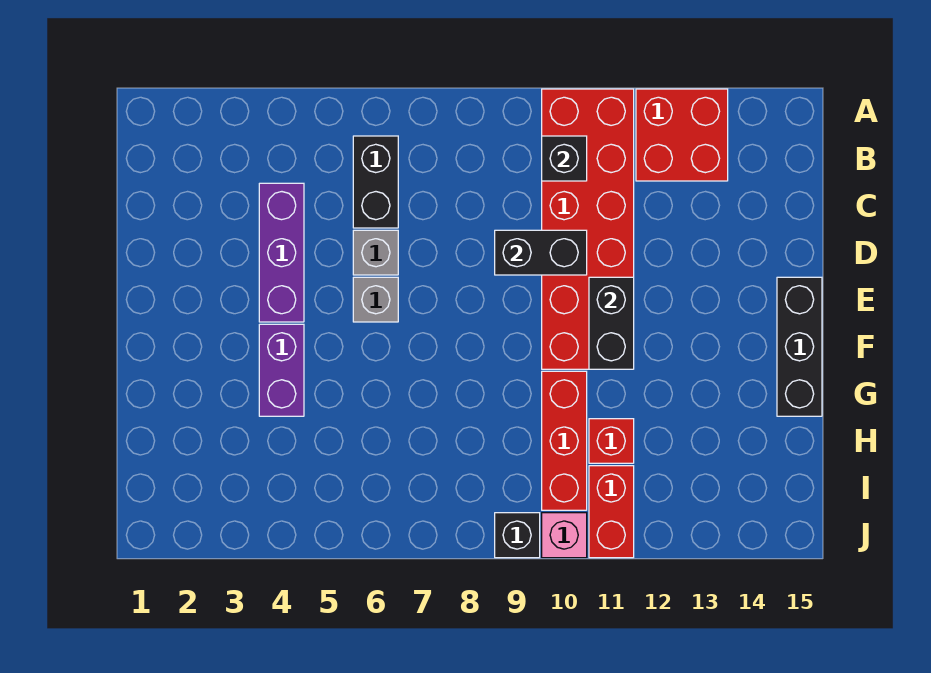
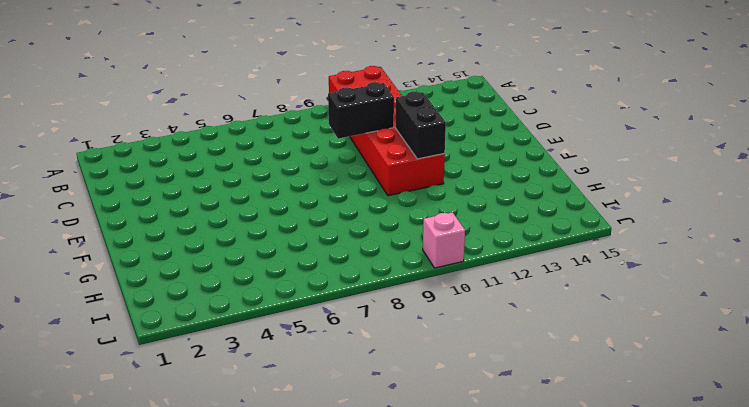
none -> red brick A12:B13 level 1
none -> black brick B6:C6 level 1
none -> purple brick C4:E4 level 1

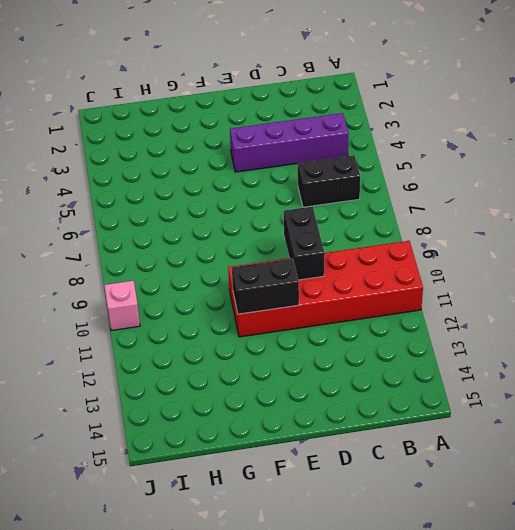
purple brick B4:E4 level 1 -> purple brick C4:E4 level 1
none -> red brick A12:B13 level 1
none -> grey brick D6 level 1
none -> grey brick E6 level 1

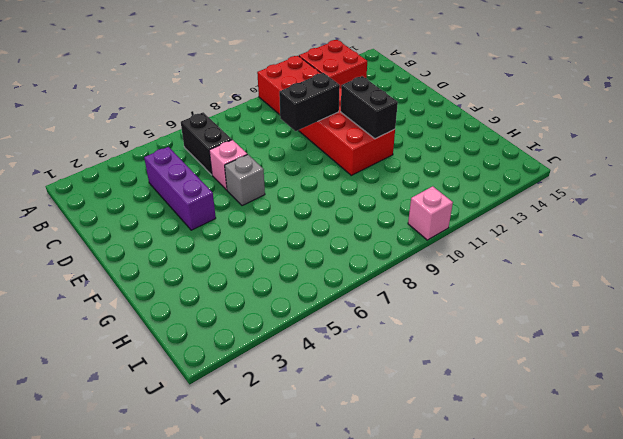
pink brick D6 level 1 -> grey brick D6 level 1
none -> black brick E15:G15 level 1
none -> purple brick F4:G4 level 1
none -> red brick G10:I10 level 1

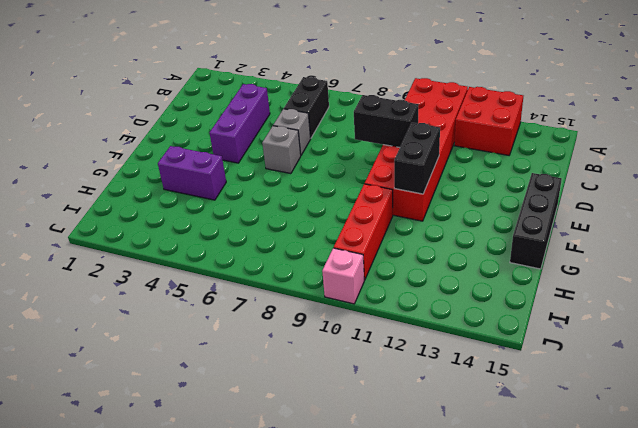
purple brick G3:G4 level 1 -> purple brick F4:G4 level 1
none -> red brick H11 level 1
none -> red brick I11:J11 level 1
none -> black brick J9 level 1

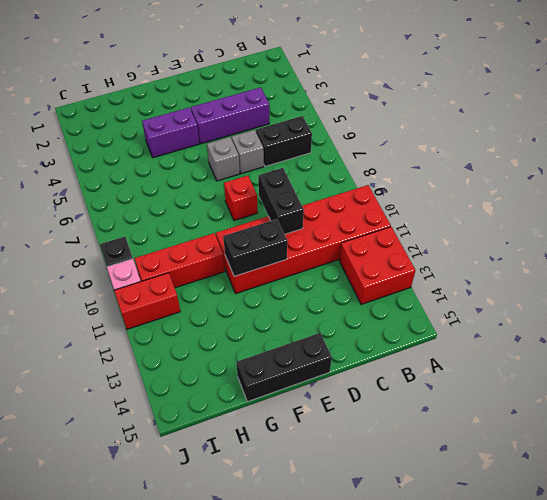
red brick E8 level 1 -> red brick H11 level 1
none -> black brick B10 level 2

